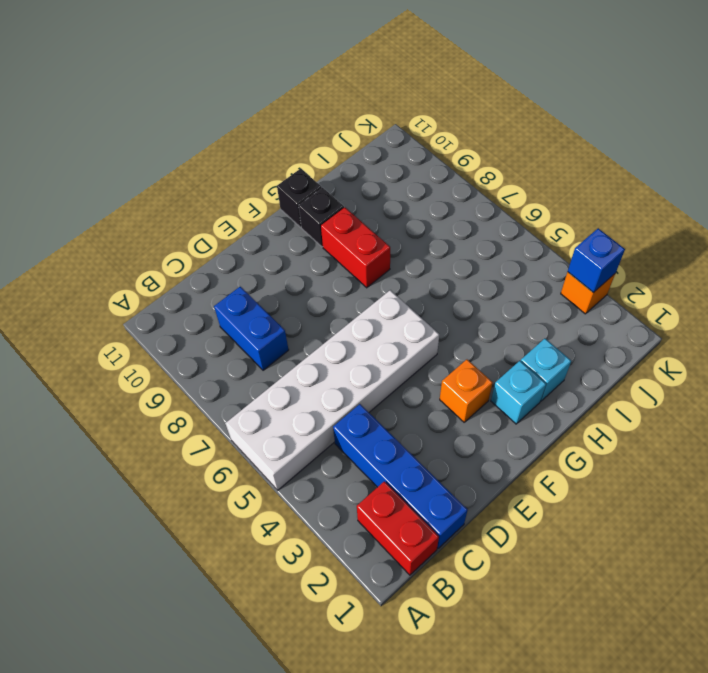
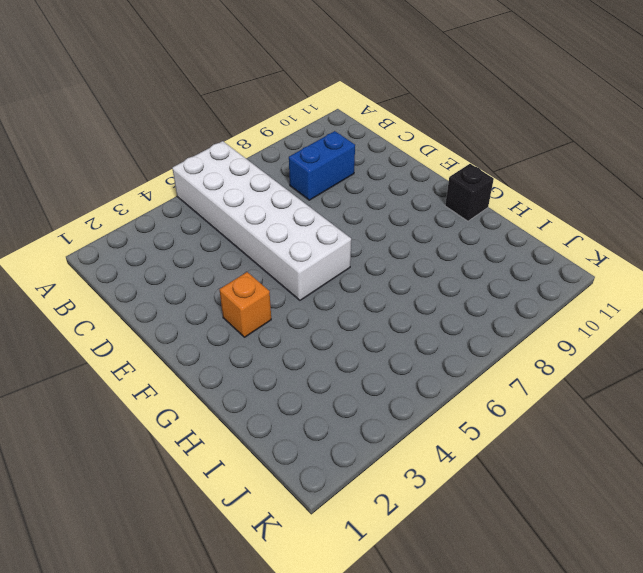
none -> red brick B1:B2 level 1
none -> blue brick C1:C4 level 1
none -> cyan brick G2 level 1

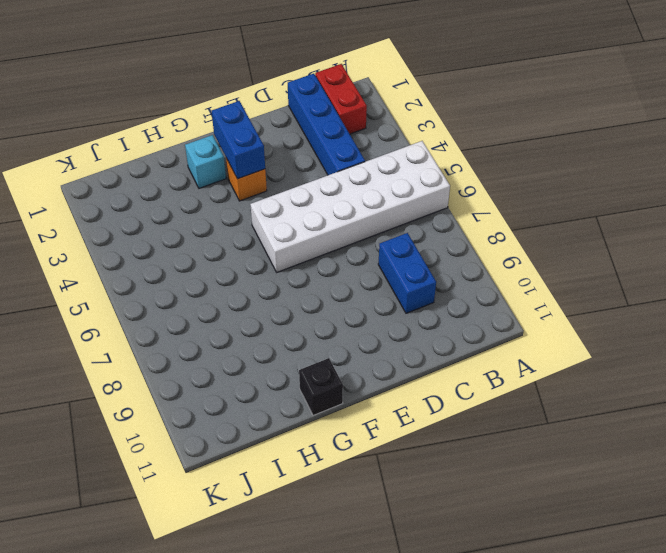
blue brick F2:F3 level 2 -> none
none -> red brick G8:G9 level 1
none -> black brick G10 level 1
none -> cyan brick H2 level 1

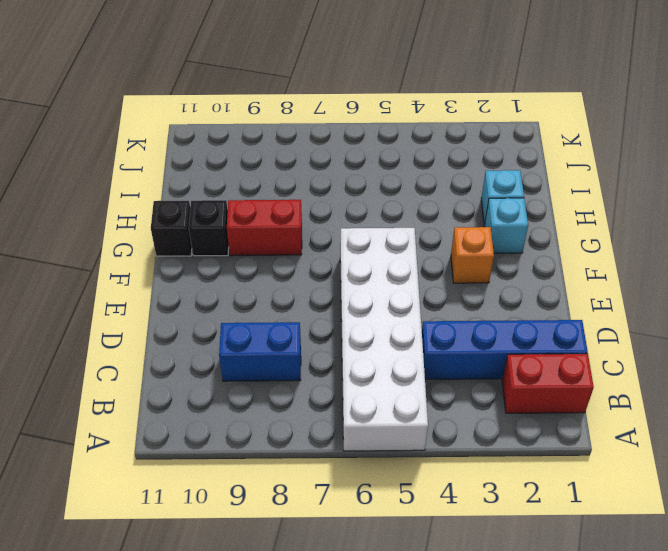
none -> orange brick K3 level 1
none -> blue brick K3 level 2

